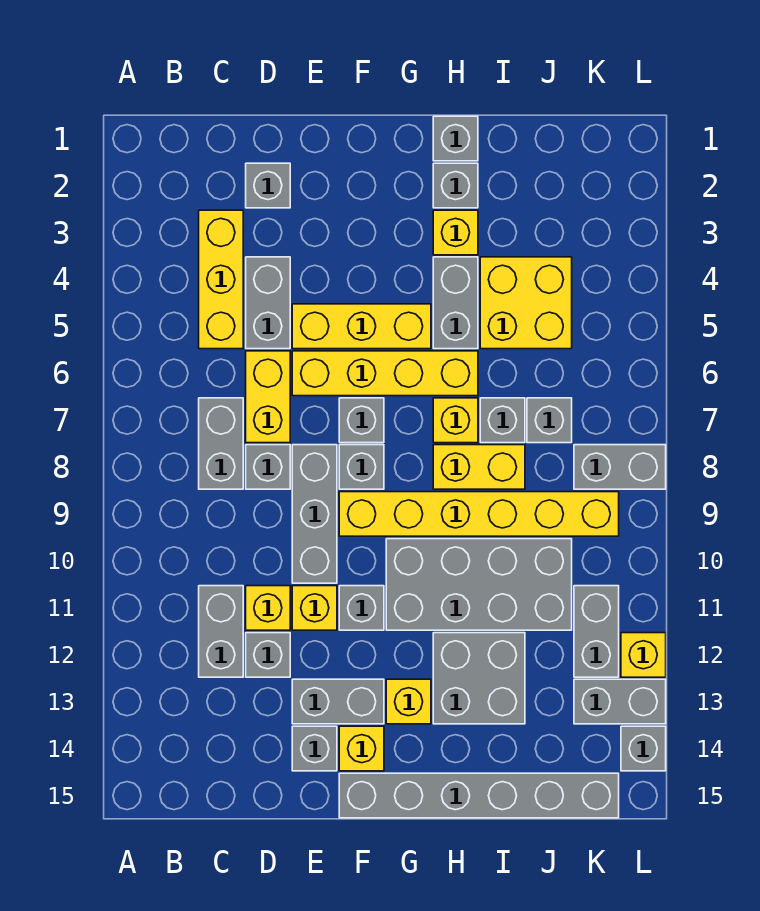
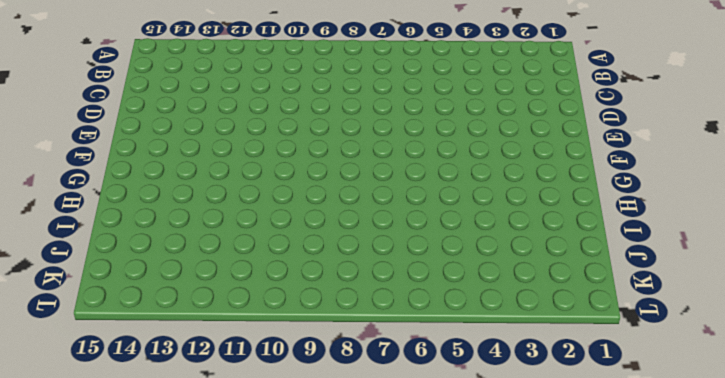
none -> yellow brick C3:C5 level 1
none -> grey brick C7:C8 level 1
none -> grey brick C11:C12 level 1
none -> grey brick D2 level 1

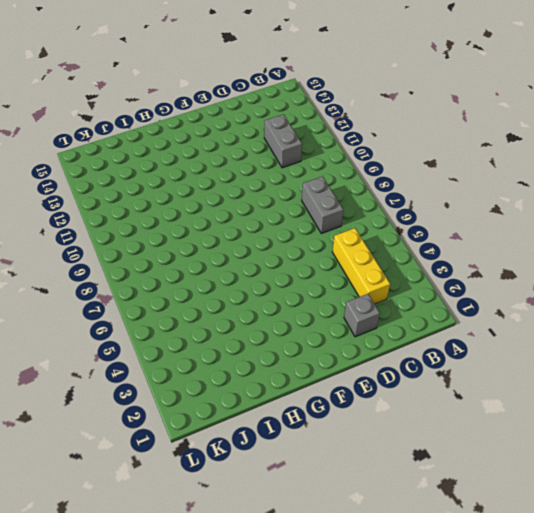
none -> grey brick D4:D5 level 1
none -> yellow brick D6:D7 level 1
none -> grey brick D8 level 1
none -> yellow brick D11 level 1

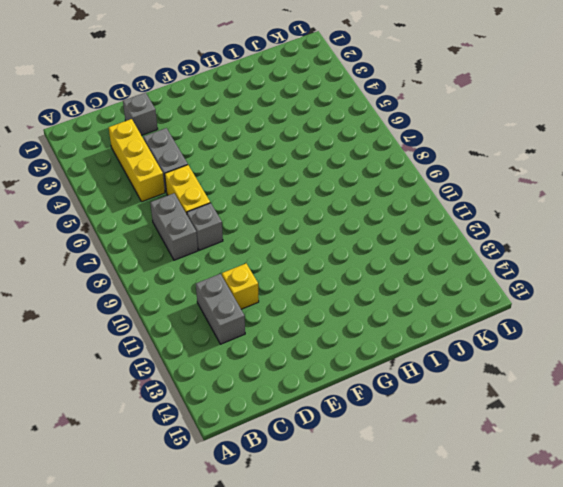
none -> grey brick D12 level 1
none -> yellow brick E5:G5 level 1
none -> yellow brick E6:H6 level 1
none -> grey brick E8:E10 level 1

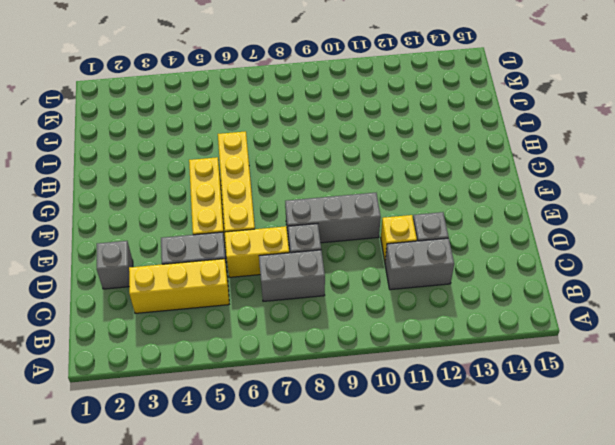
none -> yellow brick E11 level 1
none -> grey brick E13:F13 level 1
none -> grey brick E14 level 1
none -> grey brick F7 level 1

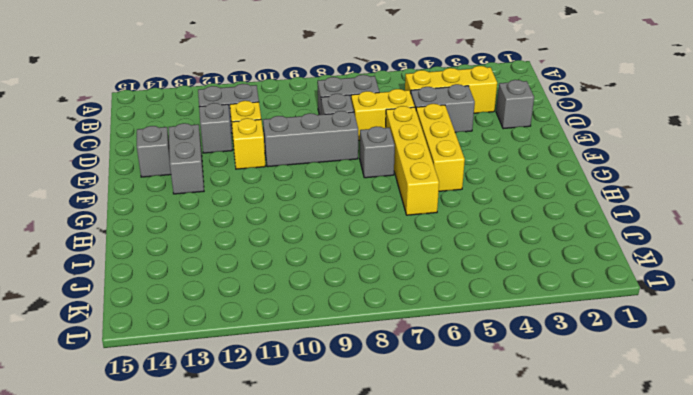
none -> grey brick F8 level 1
none -> yellow brick F9:K9 level 1
none -> grey brick F11 level 1
none -> yellow brick F14 level 1

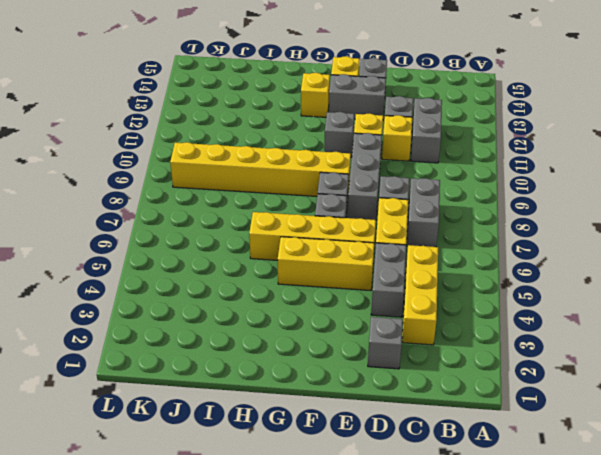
none -> grey brick F15:K15 level 1
none -> grey brick G10:J11 level 1
none -> grey brick H1 level 1
none -> grey brick H2 level 1

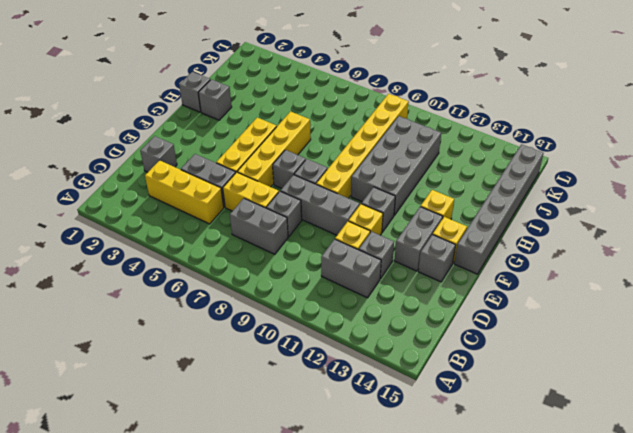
none -> yellow brick H3 level 1
none -> grey brick H4:H5 level 1
none -> yellow brick H7 level 1
none -> yellow brick H8:I8 level 1

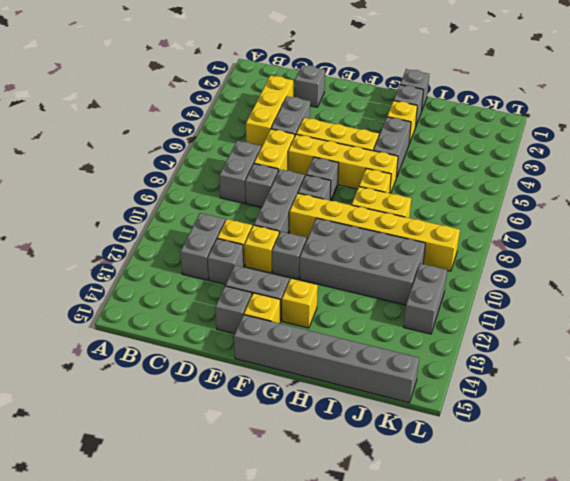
none -> grey brick H12:I13 level 1
none -> yellow brick I4:J5 level 1
none -> grey brick I7 level 1
none -> grey brick J7 level 1

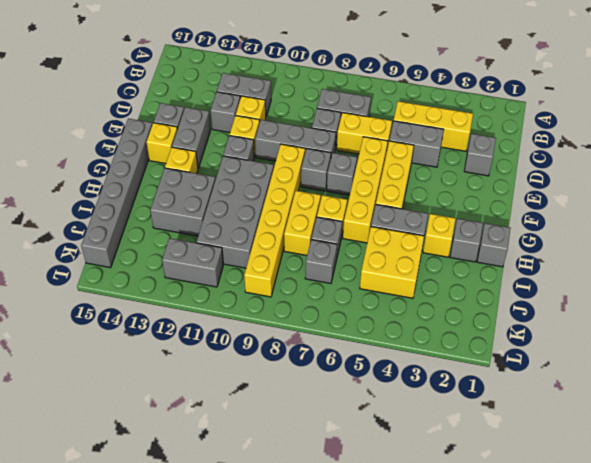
none -> grey brick K8:L8 level 1
none -> grey brick K13:L13 level 1
none -> yellow brick L12 level 1
none -> grey brick L14 level 1

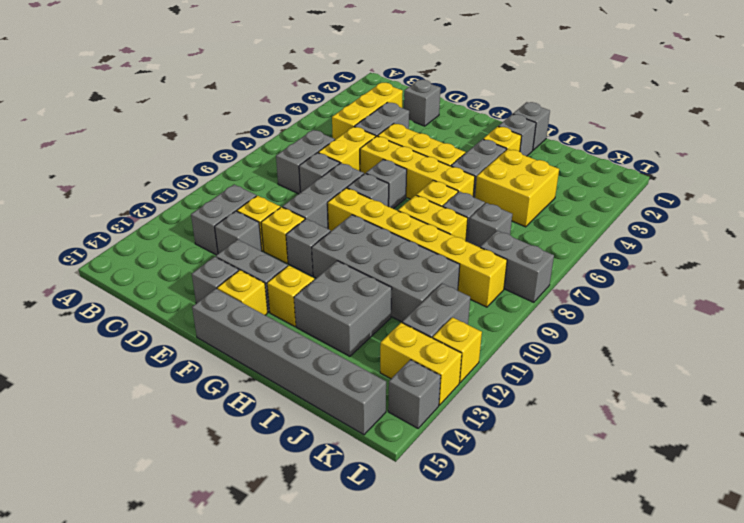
yellow brick K13:L13 level 1 -> grey brick K13:L13 level 1

